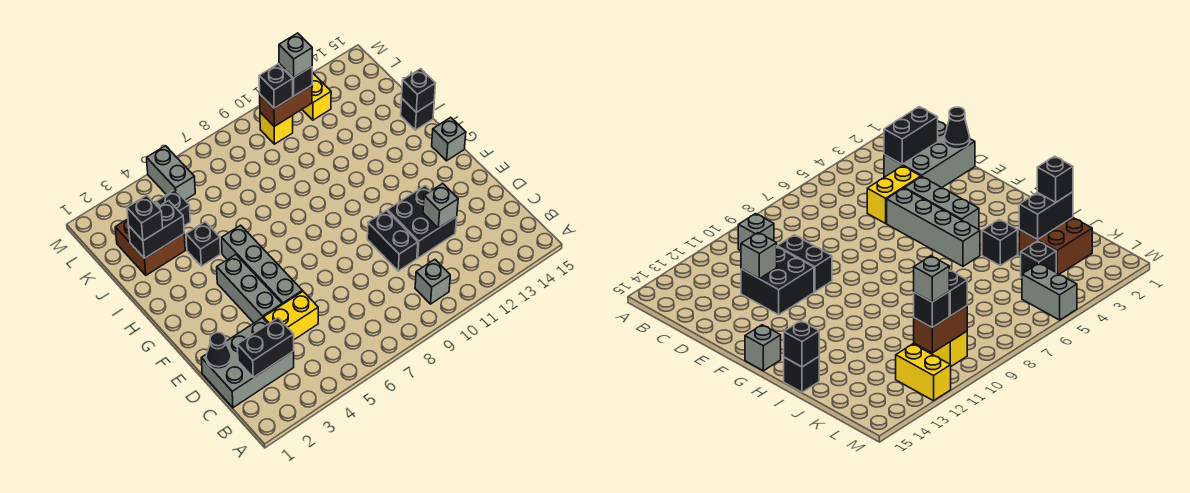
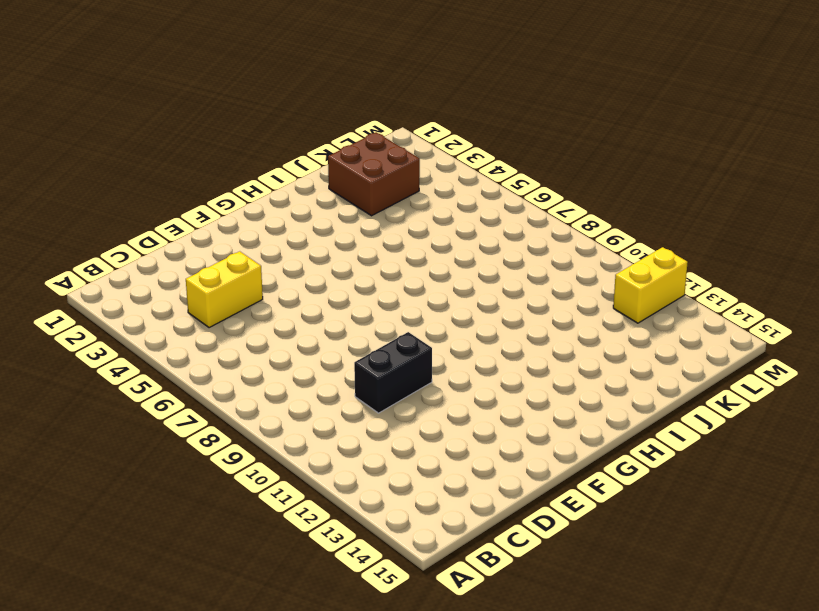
yellow brick C4:D4 level 1 -> yellow brick D4:D5 level 1
none -> grey brick B10 level 1
none -> grey brick C1:D3 level 1
none -> black brick D11:E12 level 1

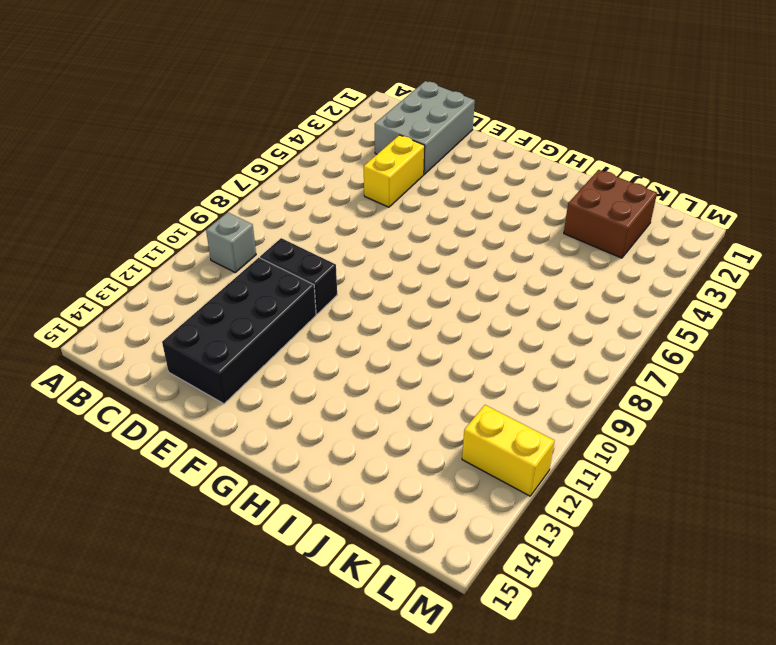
black brick D11:E14 level 1 -> black brick D11:E12 level 1
none -> grey brick E4:G4 level 1
none -> grey brick E5:H5 level 1
none -> grey brick G15 level 1

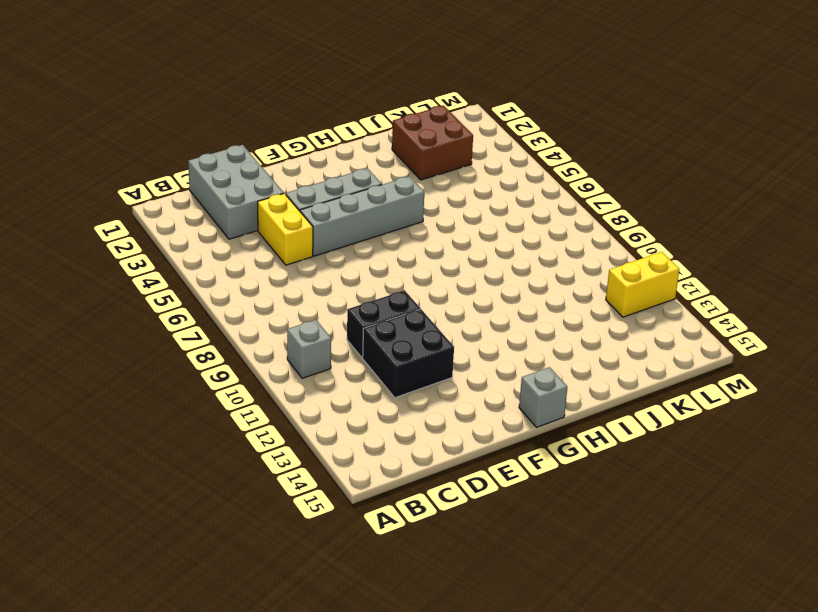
none -> black brick I4 level 1
none -> black brick I15 level 1
none -> black brick K4 level 1

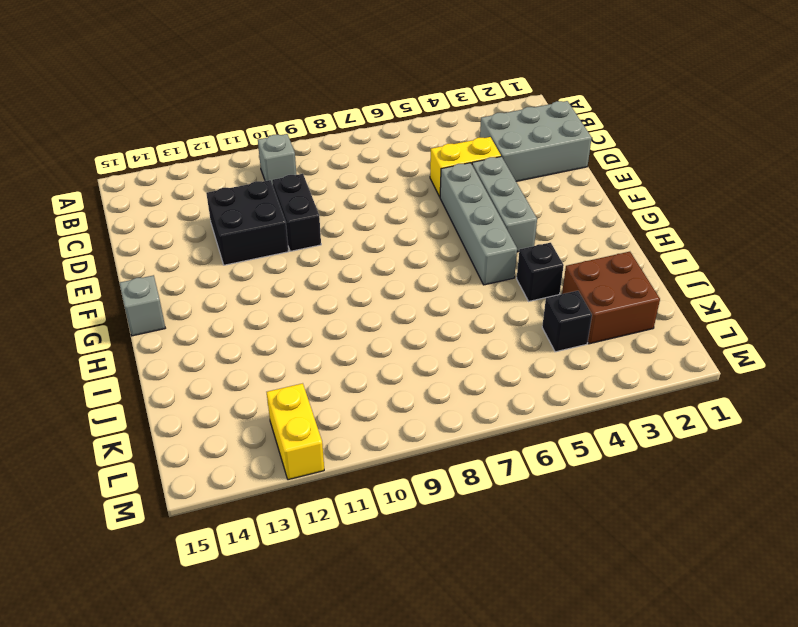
none -> black brick I15 level 1
none -> grey brick L5:M5 level 1
none -> yellow brick L10 level 1

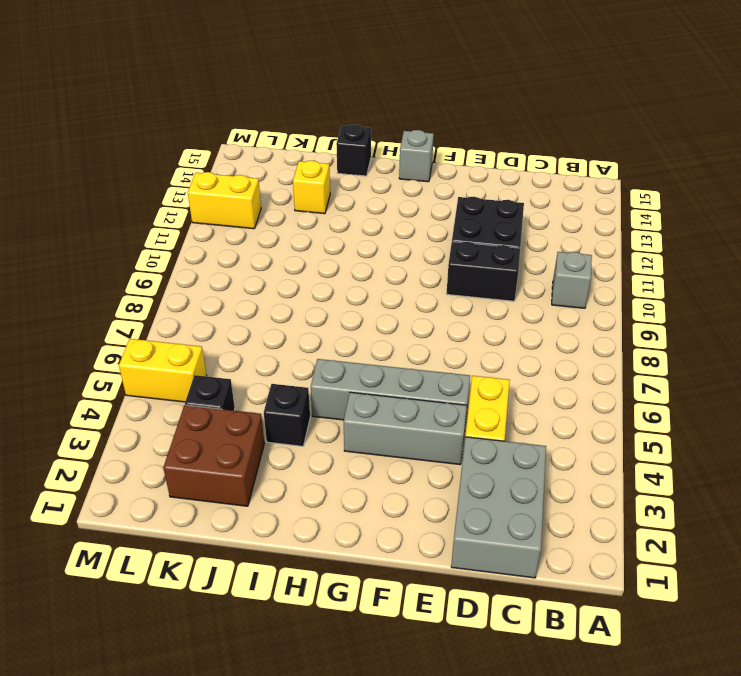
yellow brick J13 level 1 -> yellow brick L10 level 1
yellow brick L5:M5 level 1 -> grey brick L5:M5 level 1
none -> black brick C2:C3 level 2
none -> black cone D1 level 2
none -> grey brick D12 level 2

